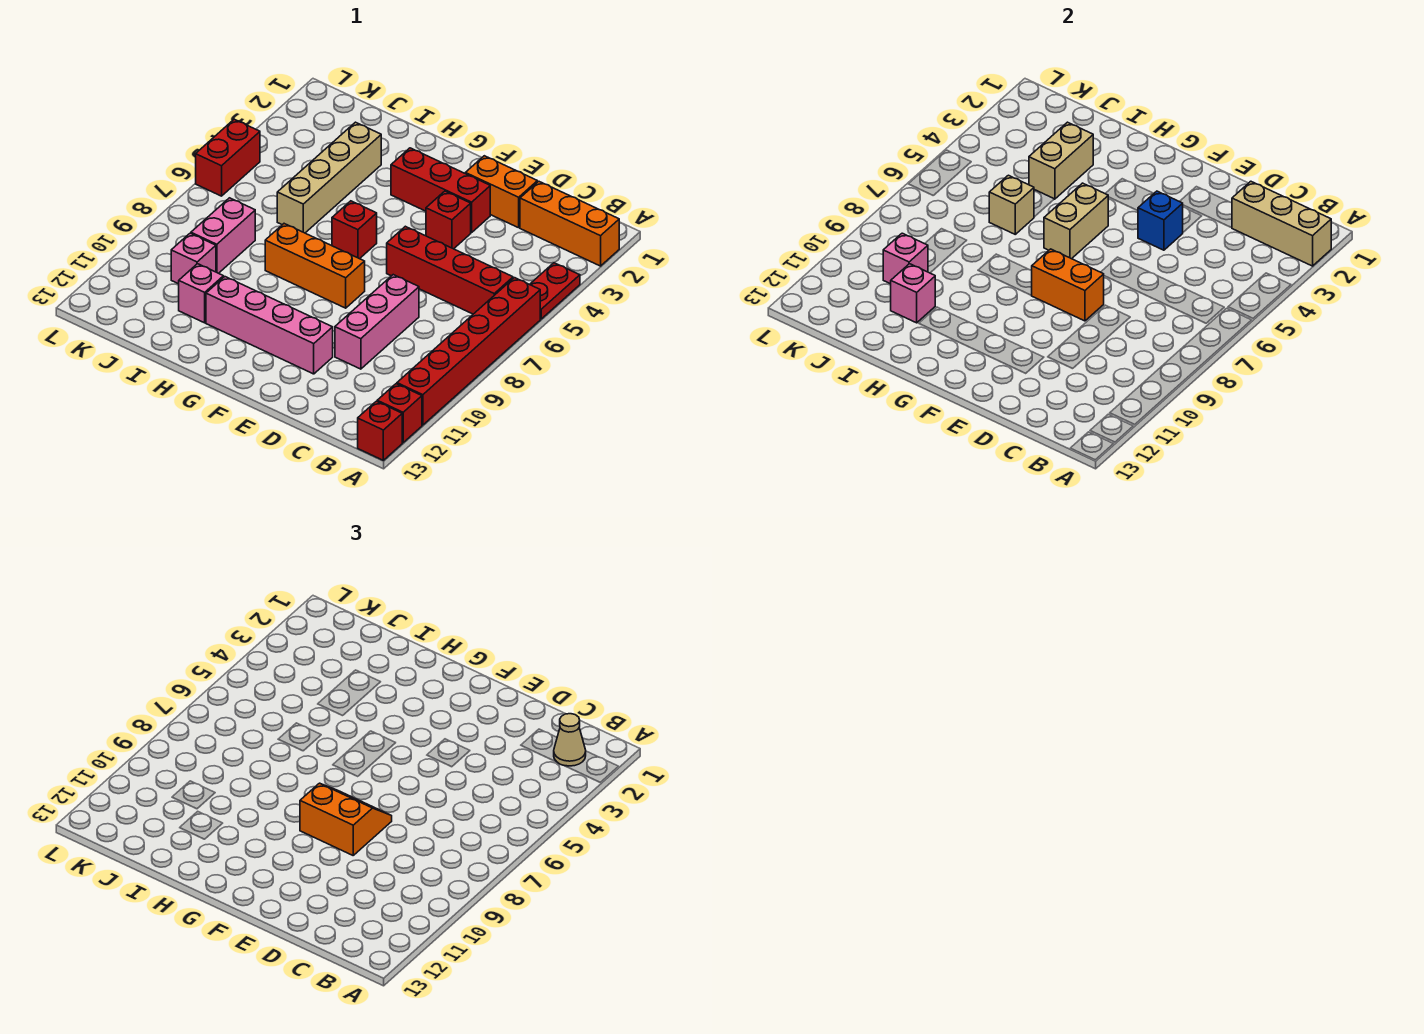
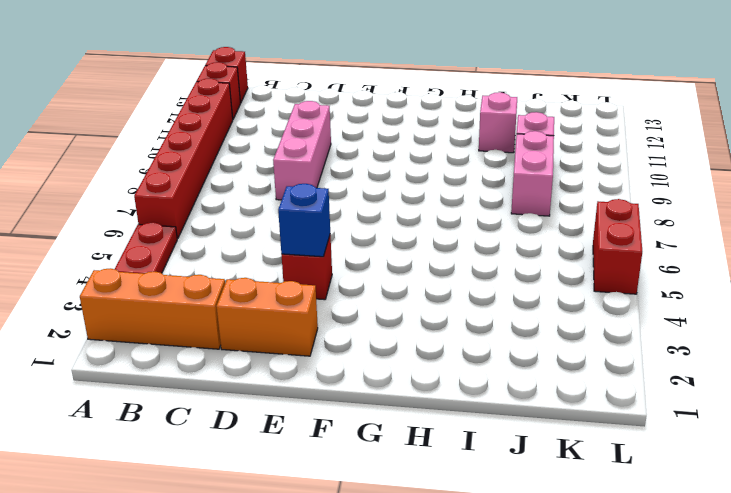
none -> red brick B6:E6 level 1
none -> red brick E3:G3 level 1
none -> pink brick E11:H11 level 1

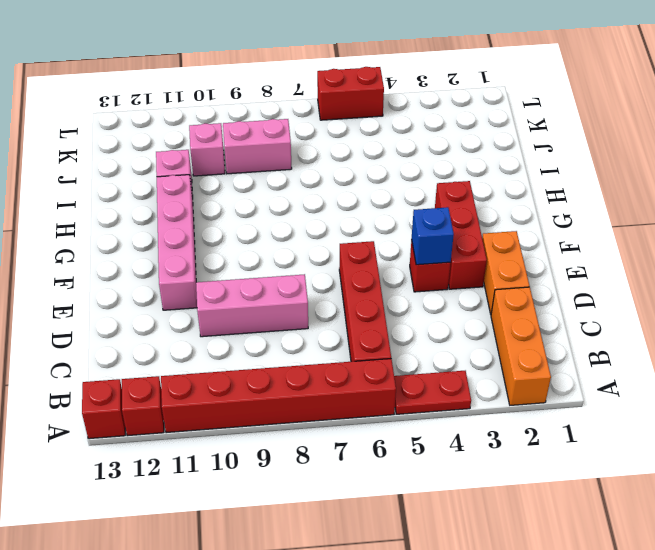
none -> orange brick F8:H8 level 1
none -> red brick G6 level 1
none -> tan brick I3:I6 level 1

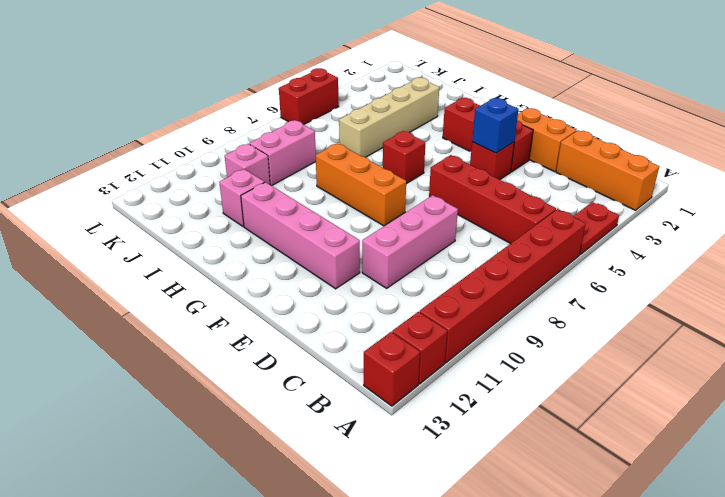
none -> tan brick A2:C2 level 2
none -> orange brick E8:F8 level 2
none -> tan brick G5:G6 level 2

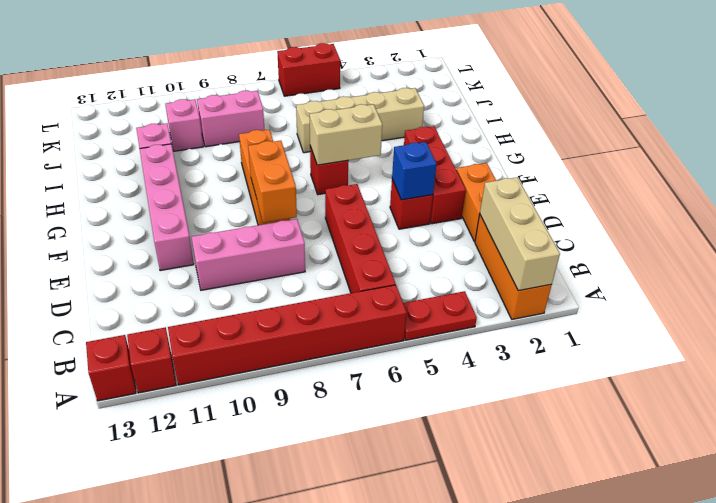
none -> tan brick I3:I4 level 2
none -> tan brick I6 level 2
none -> pink brick I11 level 2

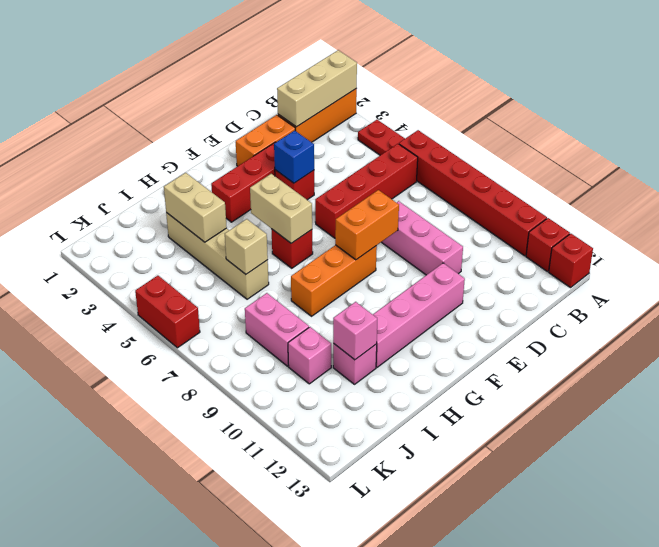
none -> pink brick J10 level 2
none -> tan cone B2 level 3
none -> orange slope E8:F9 level 3 top 9

